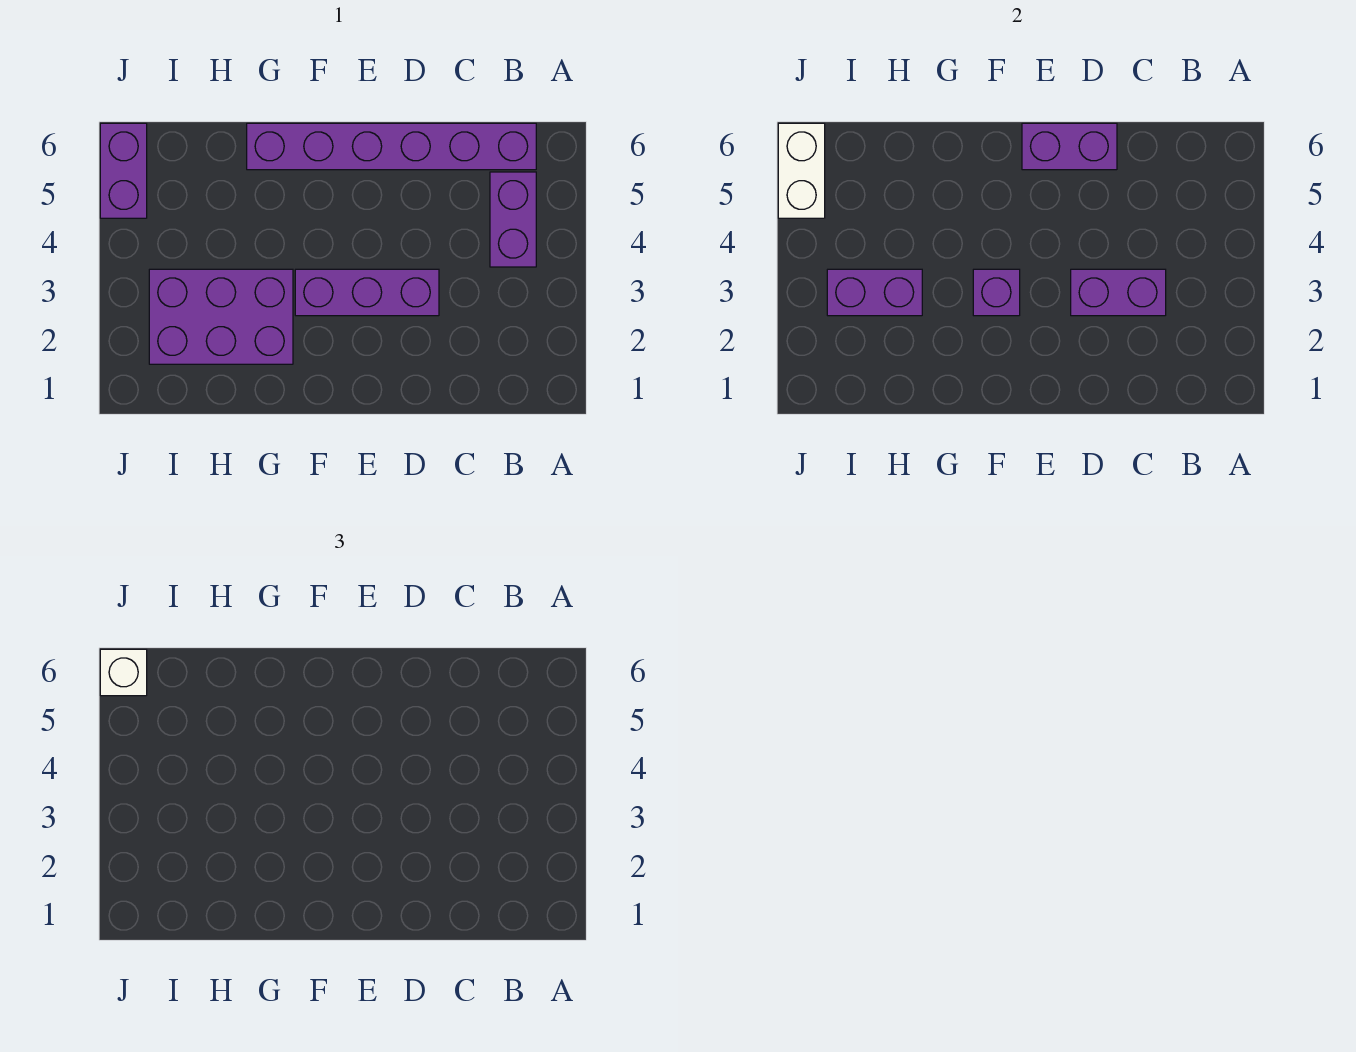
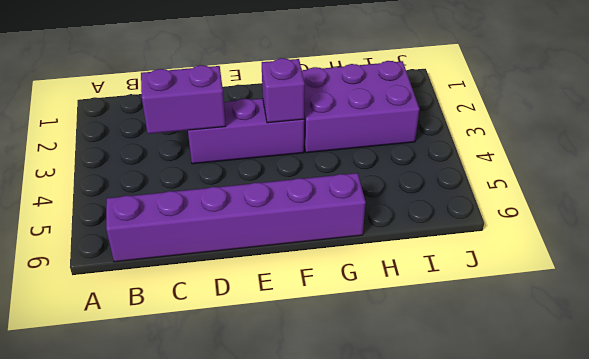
none -> purple brick B4:B5 level 1
none -> purple brick J5:J6 level 1

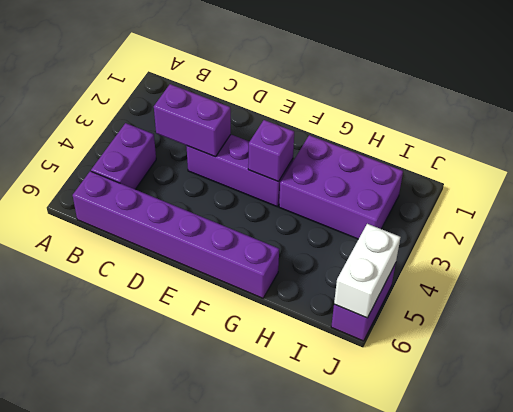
none -> purple brick D6:E6 level 2
none -> purple brick H3:I3 level 2

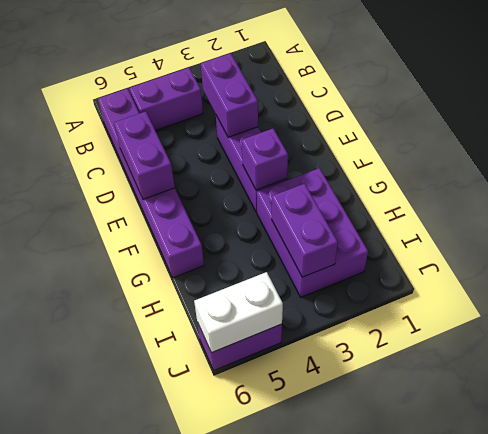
none -> white brick J6 level 3

